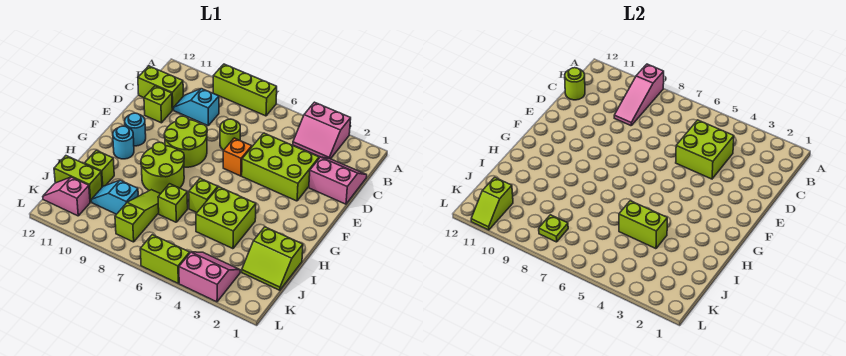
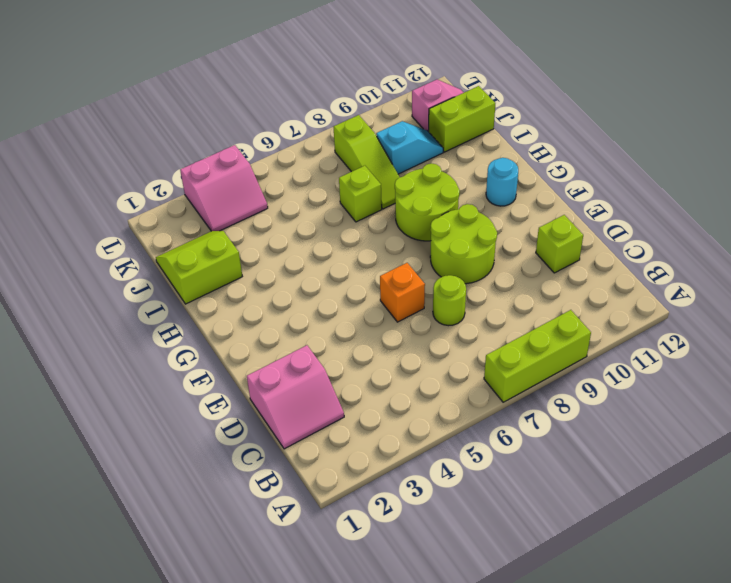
none -> pink slope A3:B4 level 1 top A
none -> cyan slope C9:C10 level 1 top 9
none -> lime brick C11:C12 level 1
none -> lime brick D3:E5 level 1

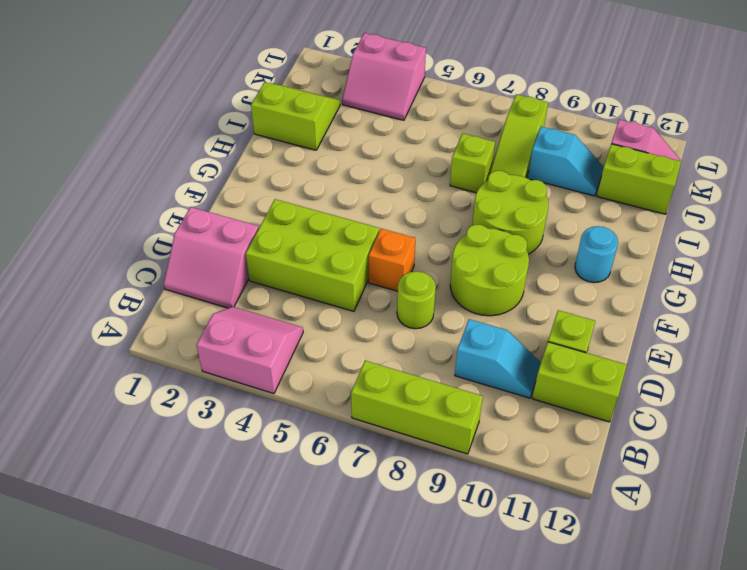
none -> cyan round brick F11 level 1
none -> lime brick H4:I5 level 1
none -> lime brick H6 level 1
none -> lime brick I11 level 1

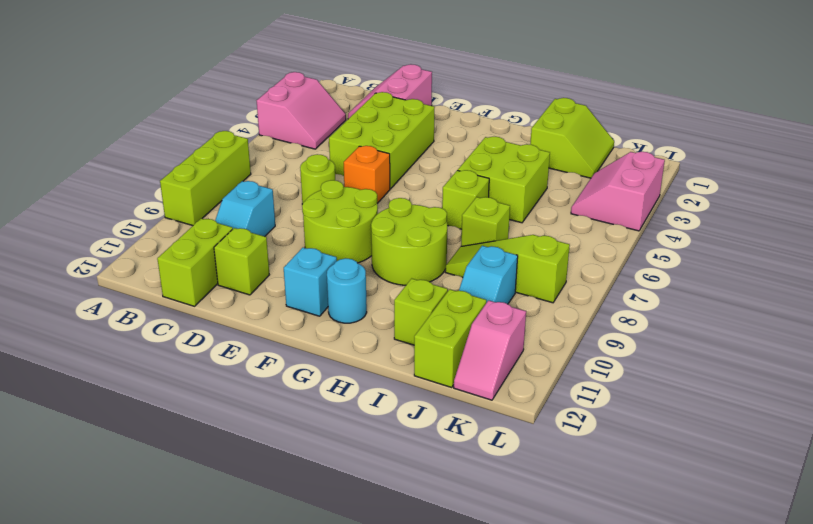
cyan brick F11 level 1 -> cyan round brick F11 level 1
none -> lime brick L5:L6 level 1
none -> pink slope A9:C9 level 2 top A
none -> lime brick C4:D5 level 2
none -> lime round brick C12 level 2

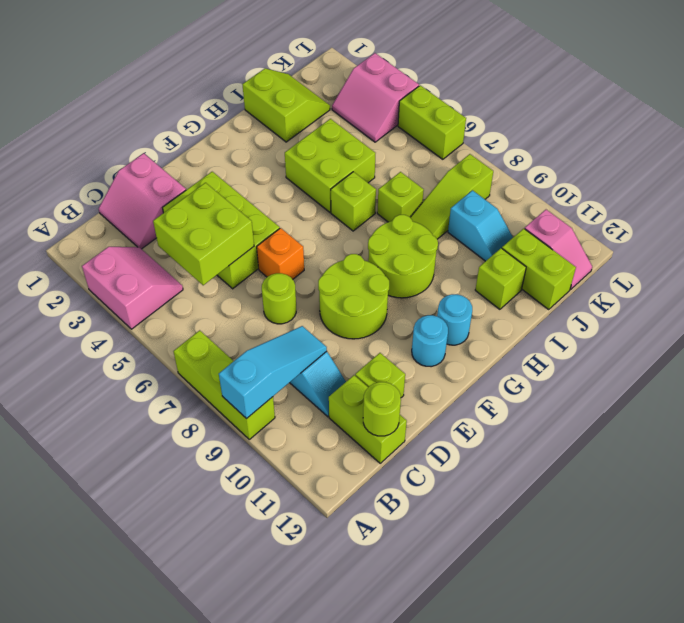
cyan slope A9:C9 level 2 top A -> pink slope A9:C9 level 2 top A
none -> lime brick I4:I5 level 2
none -> lime plate K8 level 2
none -> lime slope K11:L11 level 2 top K

